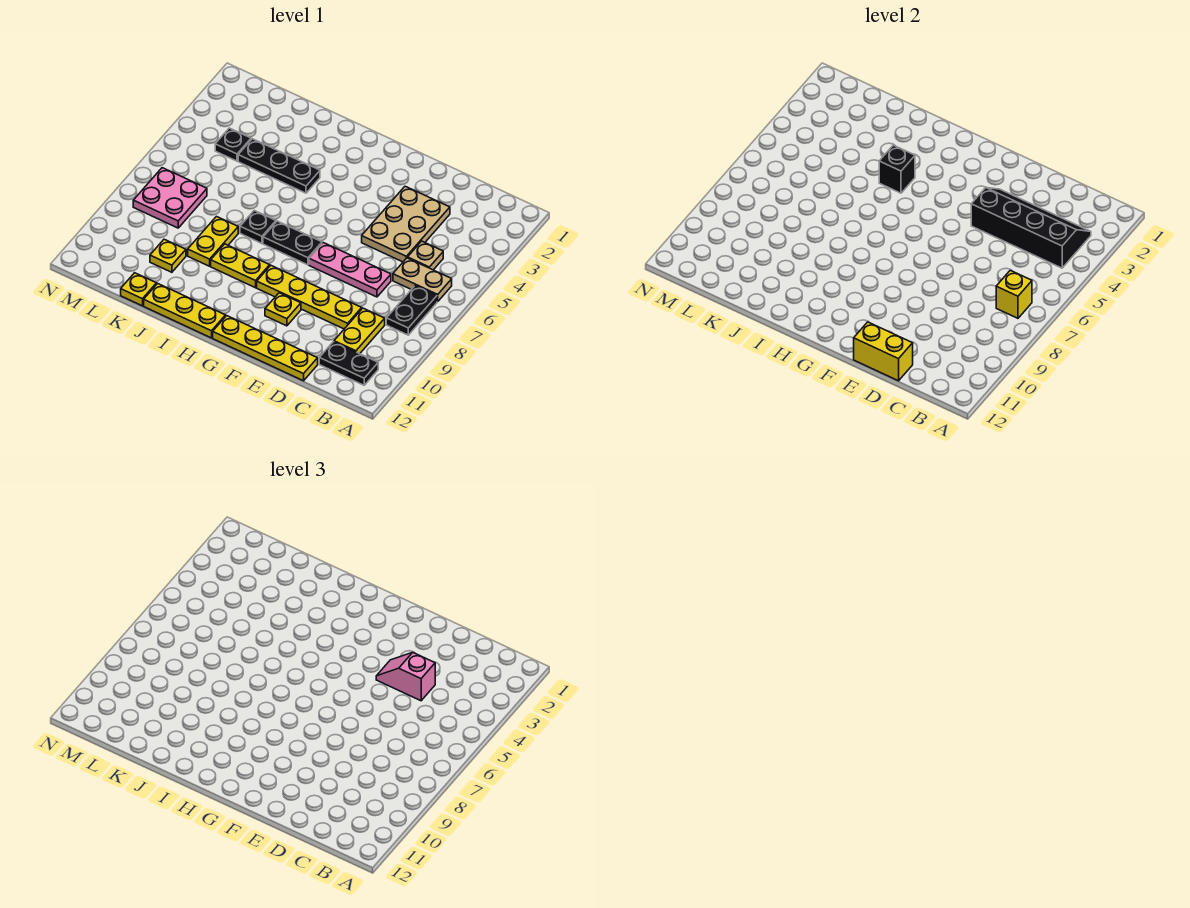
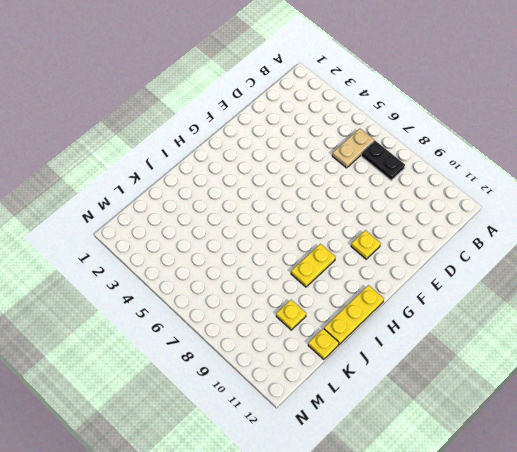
none -> black plate B11:C11 level 1
none -> tan plate C5 level 1
none -> yellow plate C9:C10 level 1

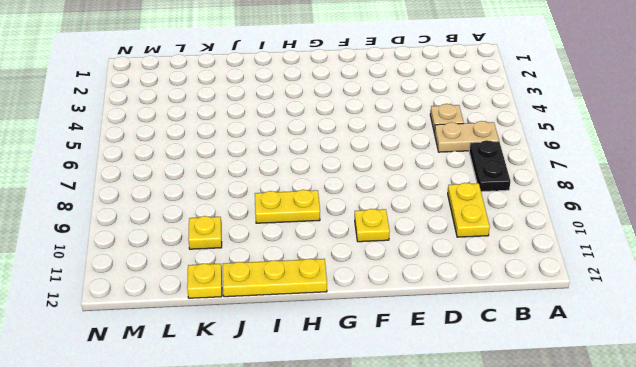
none -> black plate B11:C11 level 1
none -> tan plate D3:E5 level 1
none -> pink plate D7:F7 level 1

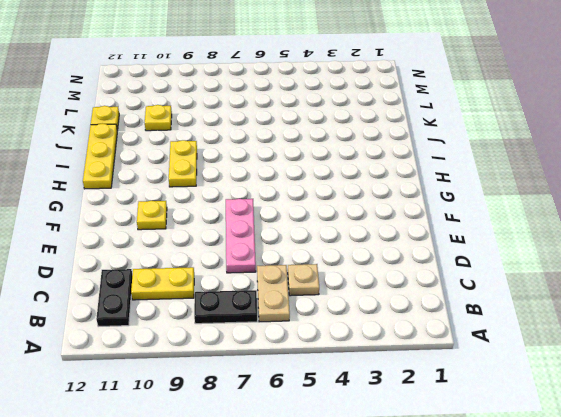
none -> tan plate D3:E5 level 1
none -> yellow plate D9:G9 level 1
none -> yellow plate D12:G12 level 1

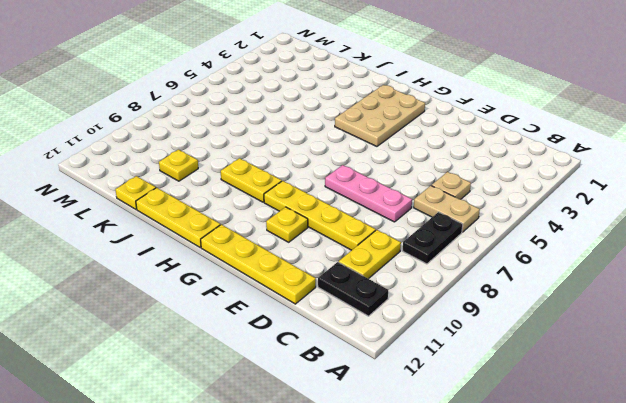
tan plate G2:H4 level 1 -> tan plate D3:E5 level 1
none -> black plate G7:H7 level 1
none -> black plate I4:K4 level 1
none -> black plate I7 level 1

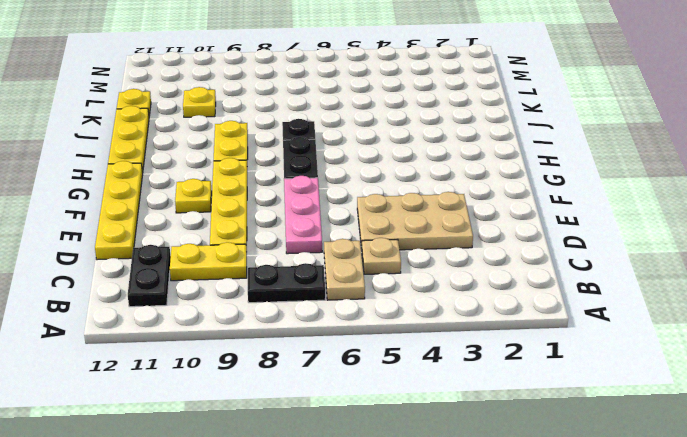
none -> black plate I4:K4 level 1
none -> yellow plate J8:J9 level 1
none -> black plate L4 level 1

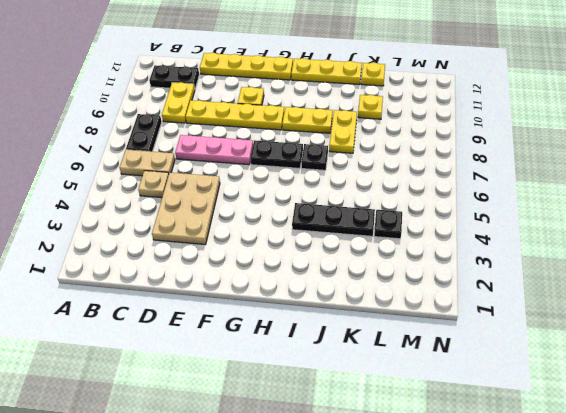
none -> pink plate L7:M8 level 1
none -> black slope B3:E4 level 2 top 4
none -> yellow brick B7 level 2

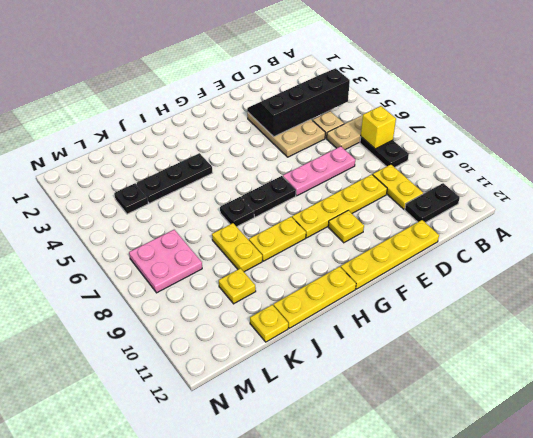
none -> yellow brick D12:E12 level 2
none -> black brick I4 level 2
none -> pink slope D4:E4 level 3 top D

